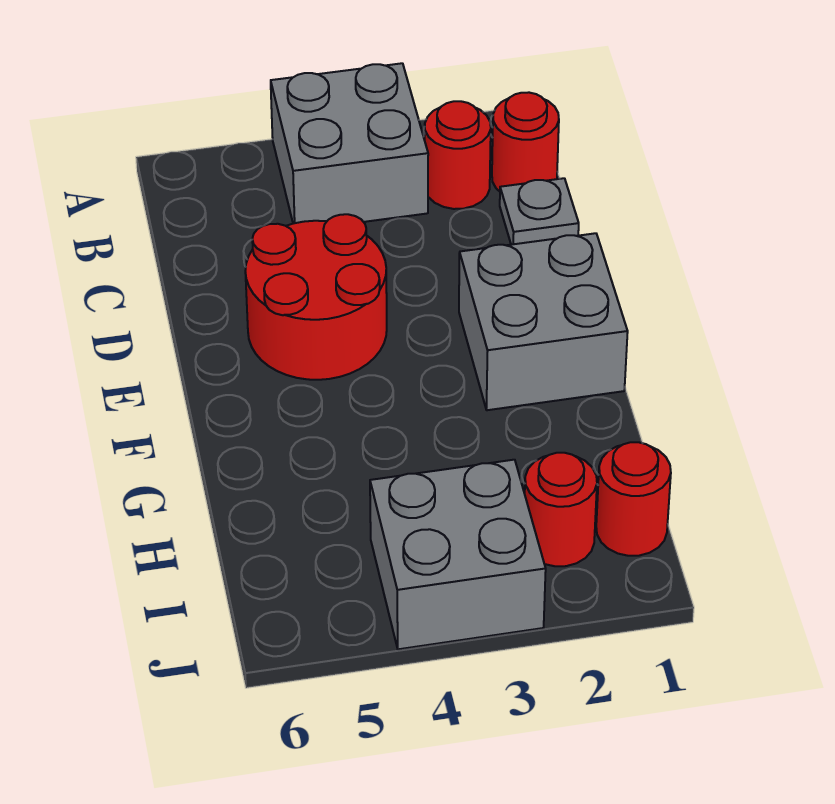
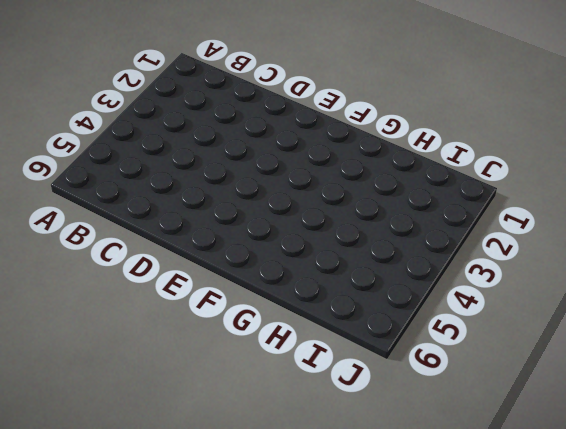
none -> grey brick A3:B4 level 1
none -> red round brick B1 level 1

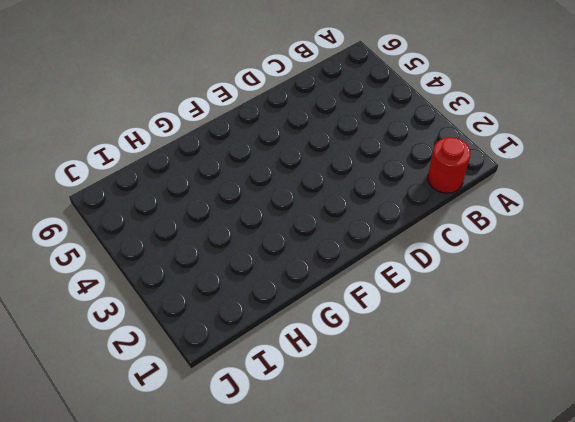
none -> grey brick A3:B4 level 1
none -> red round brick B2 level 1

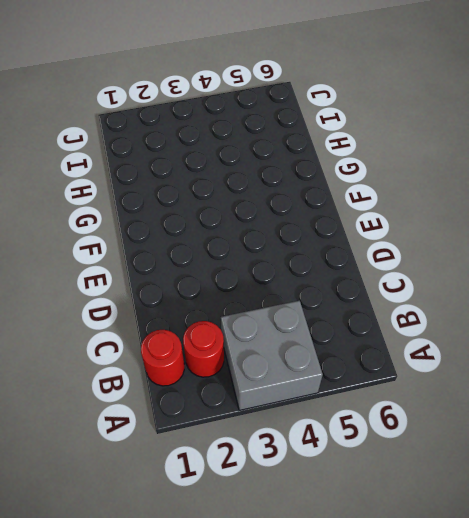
none -> grey plate C1 level 1
none -> red round brick D4:E5 level 1

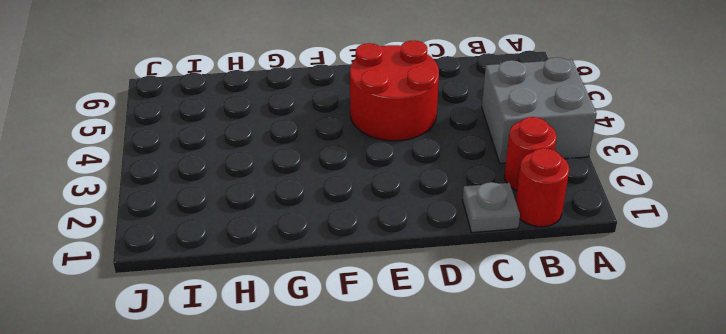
none -> grey brick E1:F2 level 1
none -> red round brick I1 level 1

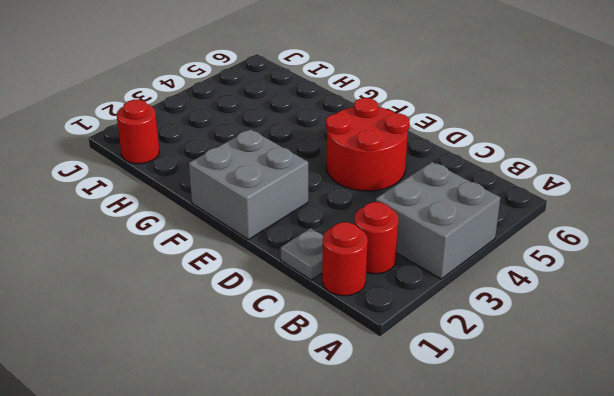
none -> red round brick I2 level 1
none -> grey brick I3:J4 level 1

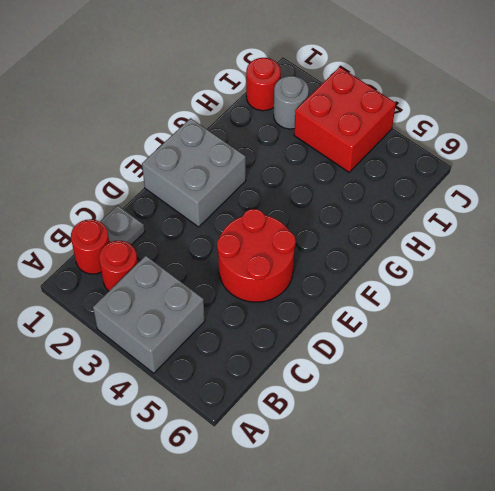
grey round brick I2 level 1 -> red round brick I2 level 1
red brick I3:J4 level 1 -> grey brick I3:J4 level 1

